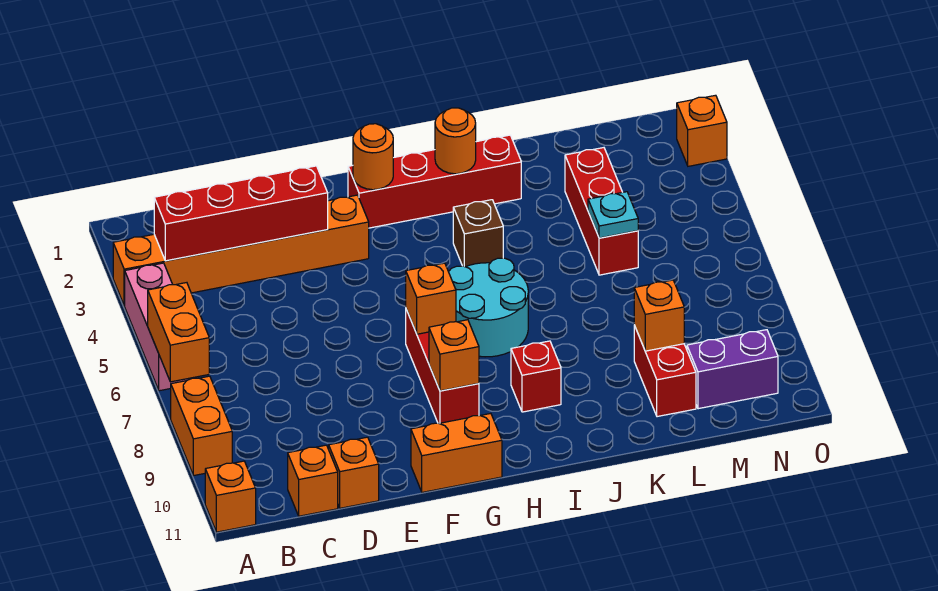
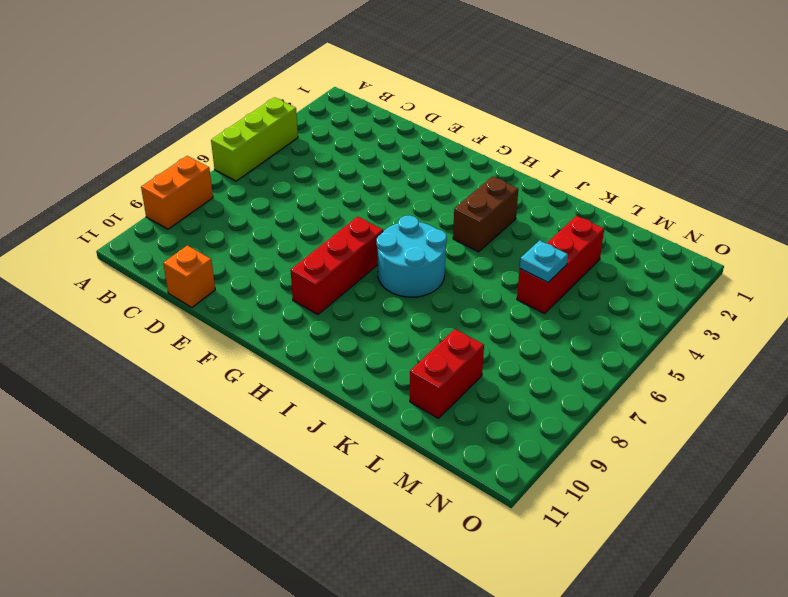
lime brick A4:A6 level 1 -> pink brick A4:A6 level 1
brown brick I3:I4 level 1 -> brown brick I4 level 1
none -> orange brick A3:F3 level 1
none -> orange brick A11 level 1
none -> orange brick C11 level 1

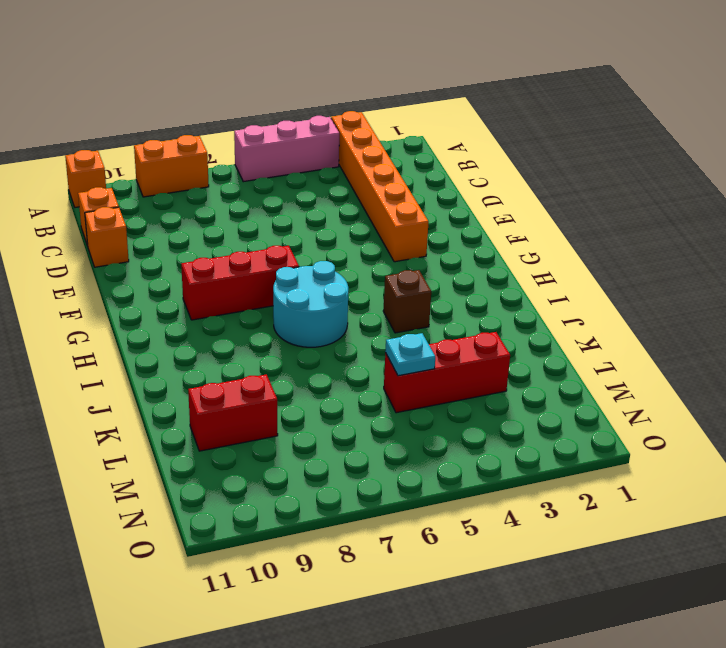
none -> orange brick F11:G11 level 1
none -> red brick G2:J2 level 1
none -> red brick I9 level 1

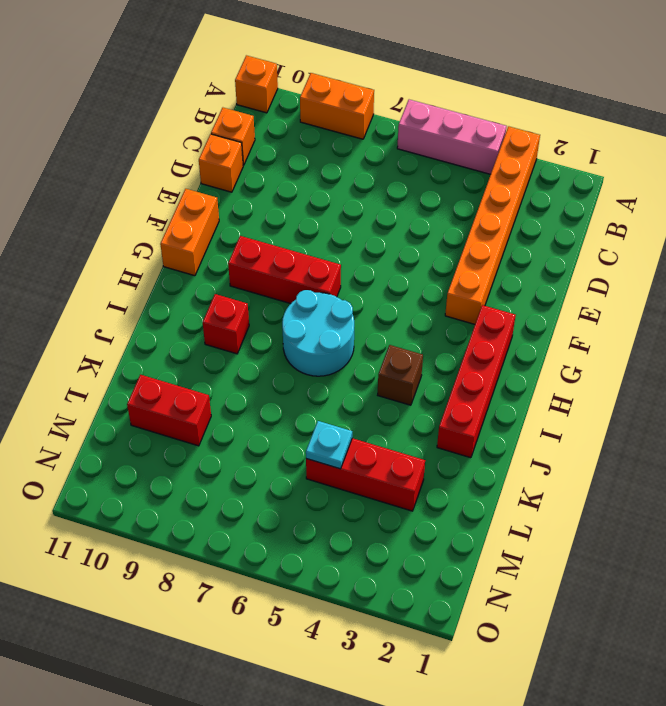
none -> purple brick M10:N10 level 1
none -> orange brick O2 level 1
none -> orange brick A6:A7 level 2

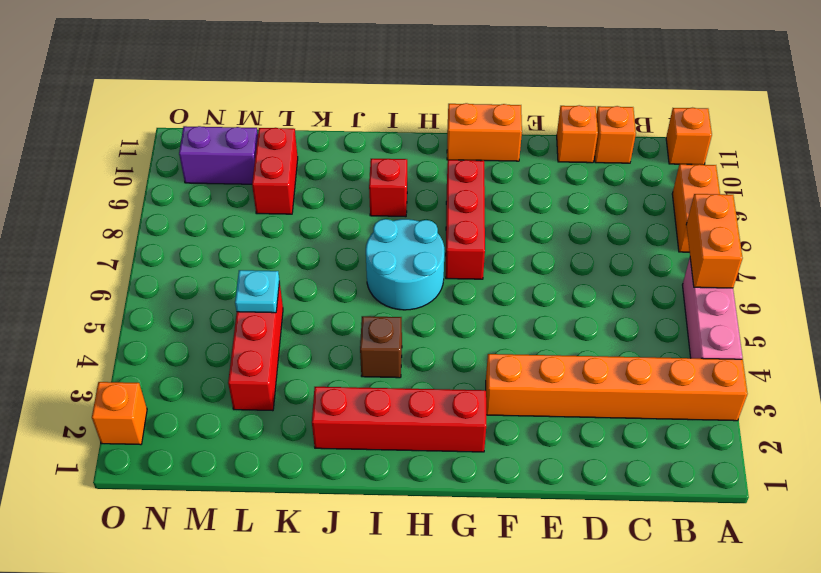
none -> red brick B3:E3 level 2
none -> orange round brick G2 level 2
none -> orange brick G7 level 2

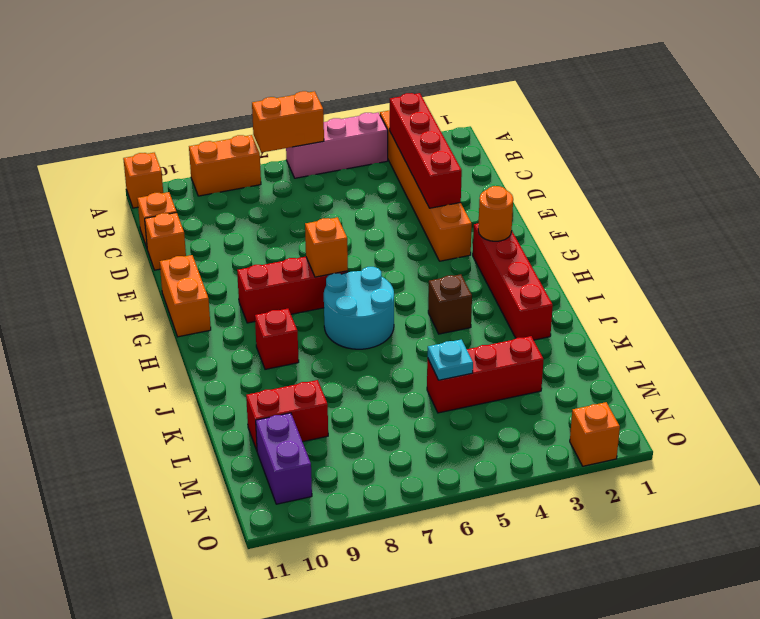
none -> orange brick G9 level 2
none -> orange round brick I2 level 2
none -> orange brick L9 level 2

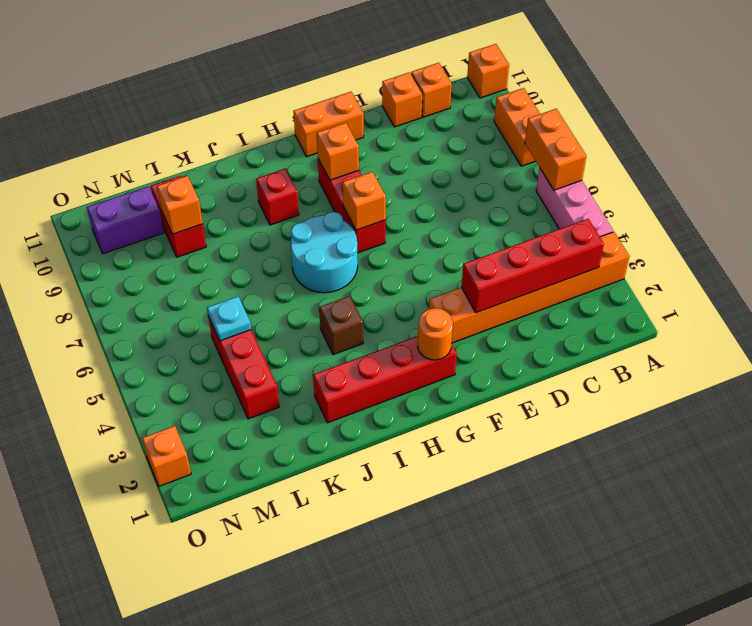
none -> orange round brick I2 level 2

